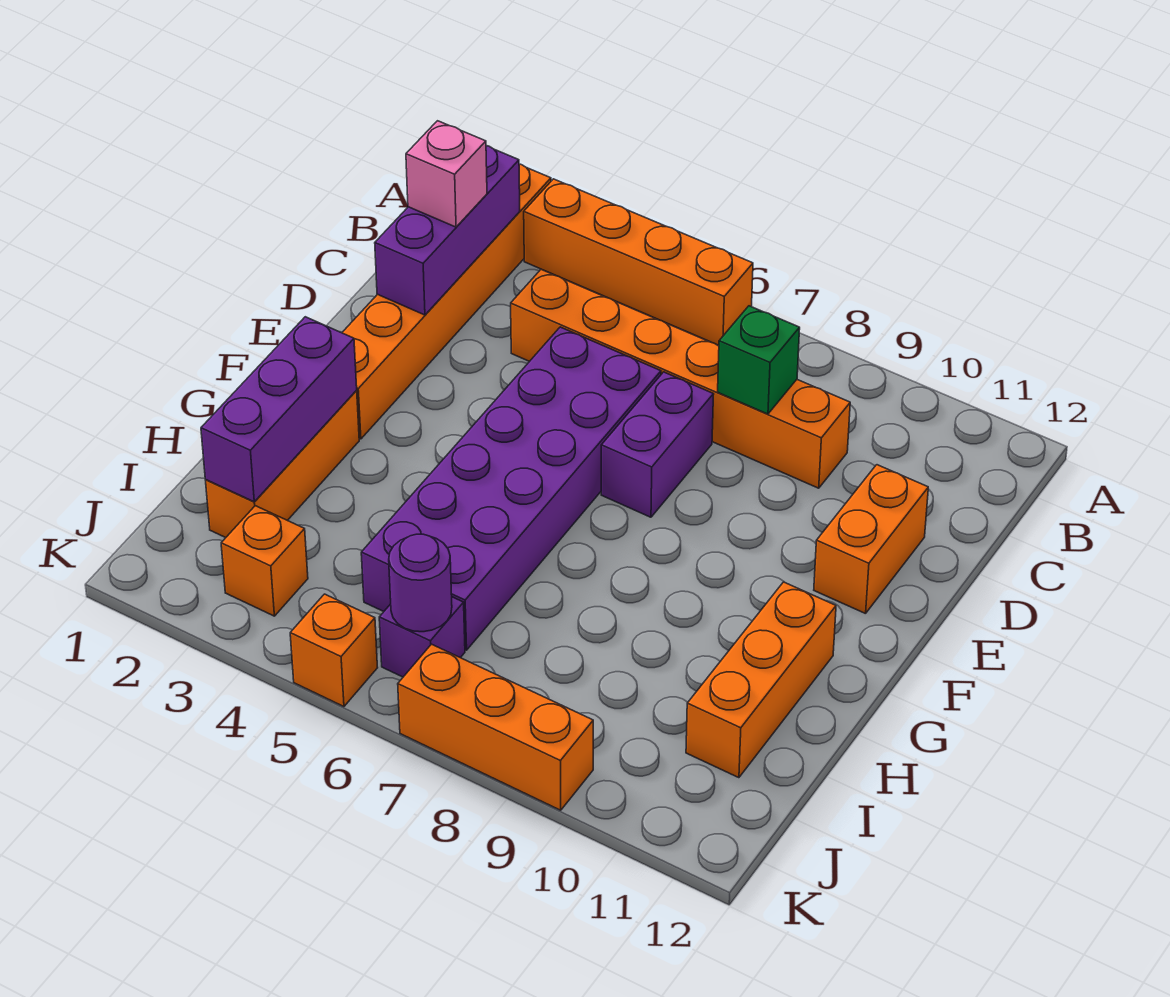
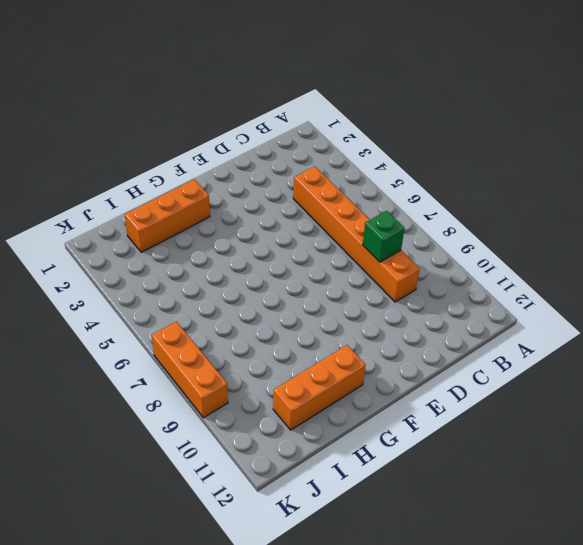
none -> orange brick A2:F2 level 1
none -> orange brick A3:A6 level 1
none -> purple brick D5:I6 level 1

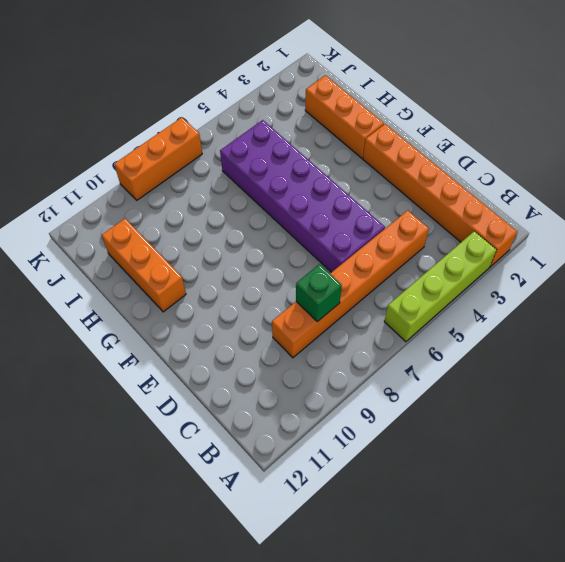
lime brick A3:A6 level 1 -> orange brick A3:A6 level 1
none -> purple brick D7:E7 level 1
none -> orange brick D11:E11 level 1
none -> orange brick J3 level 1

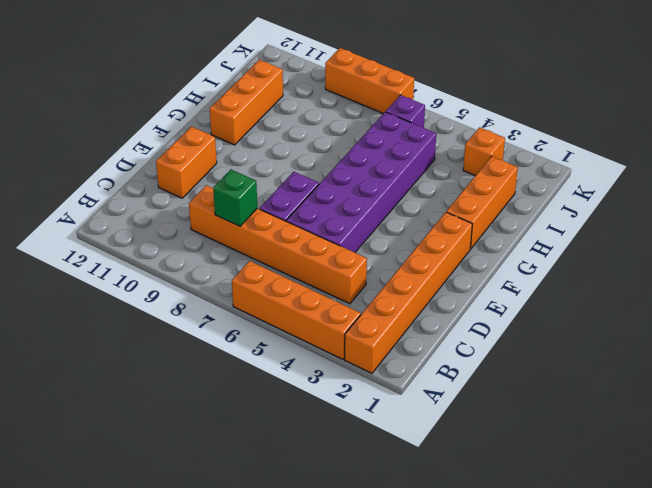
none -> orange brick K5 level 1
none -> purple brick B2:D2 level 2
none -> purple brick G2:I2 level 2

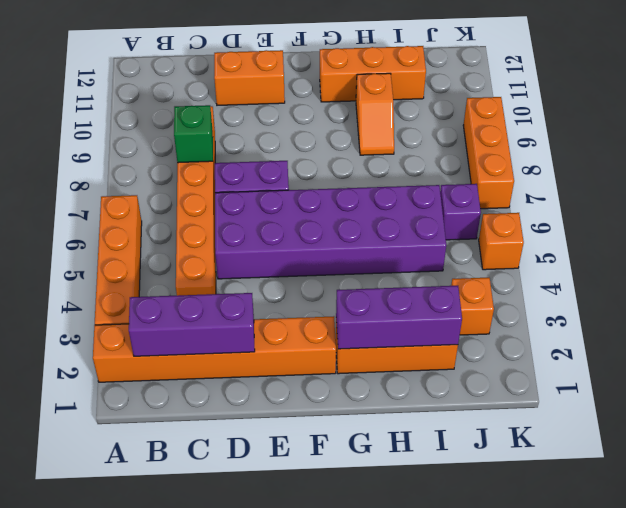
orange slope H9:H10 level 1 top 10 -> none
none -> purple round brick J6 level 2
none -> pink brick C2 level 3

